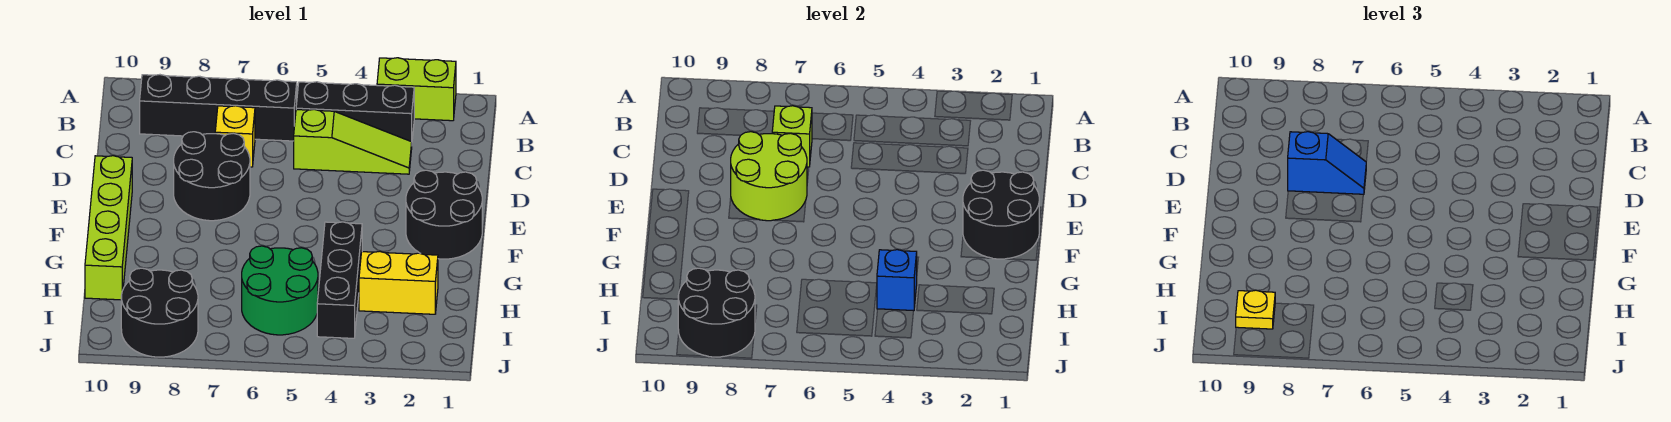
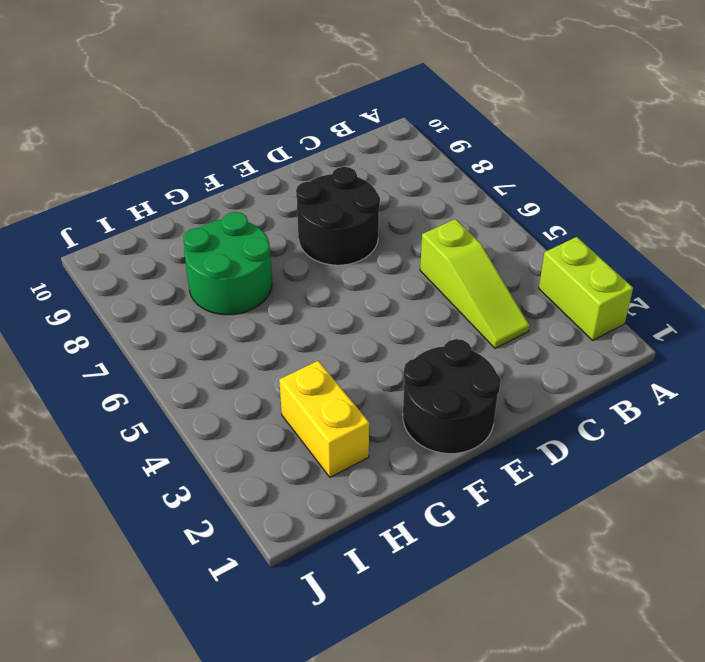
green round brick G7:H8 level 1 -> green round brick H5:I6 level 1
none -> black brick B3:B5 level 1
none -> black brick B6:B9 level 1
none -> yellow brick C7 level 1

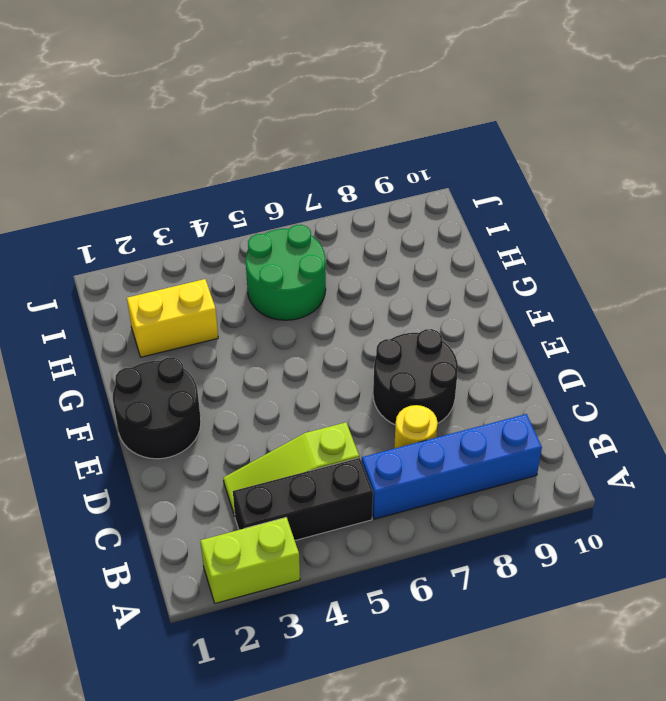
blue brick B6:B9 level 1 -> black brick B6:B9 level 1
yellow round brick C7 level 1 -> yellow brick C7 level 1
none -> lime brick E10:H10 level 1
none -> black brick G4:I4 level 1
none -> black round brick I8:J9 level 1

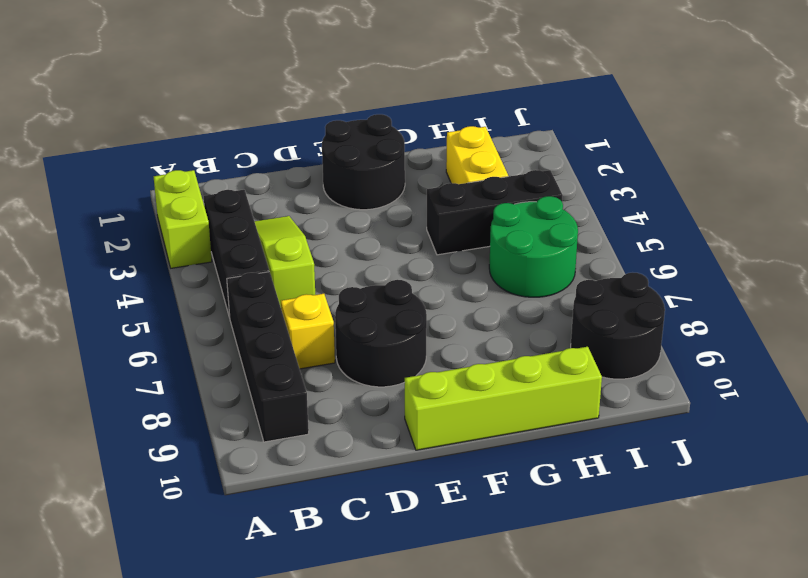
none -> lime brick C7 level 2
none -> lime round brick D7:E8 level 2
none -> black round brick E1:F2 level 2

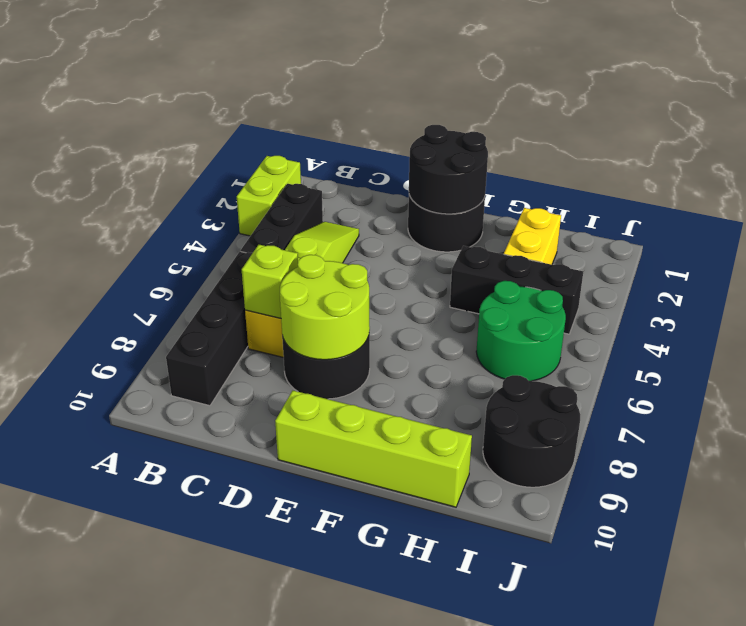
none -> blue brick H4 level 2
none -> black round brick I8:J9 level 2
none -> blue slope D7:D8 level 3 top 8

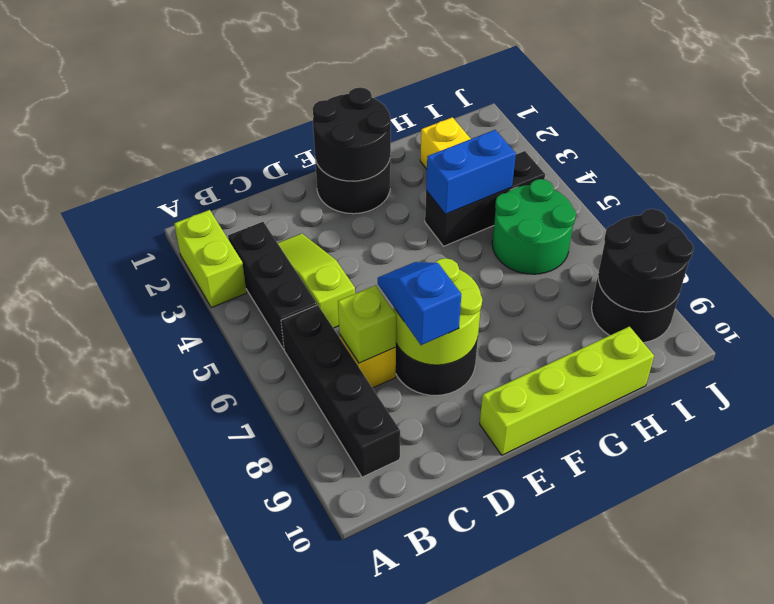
blue brick G4:H4 level 2 -> blue brick H4 level 2
none -> yellow plate I9 level 3

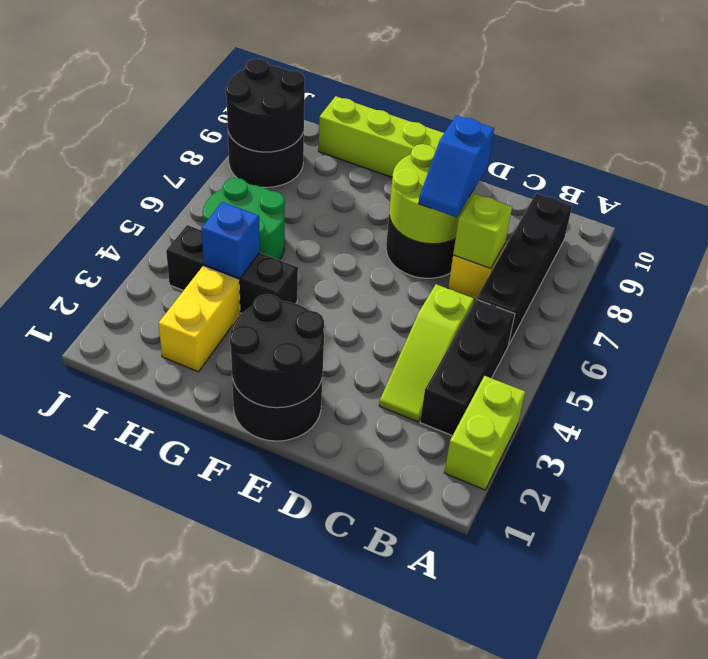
none -> yellow plate I9 level 3

